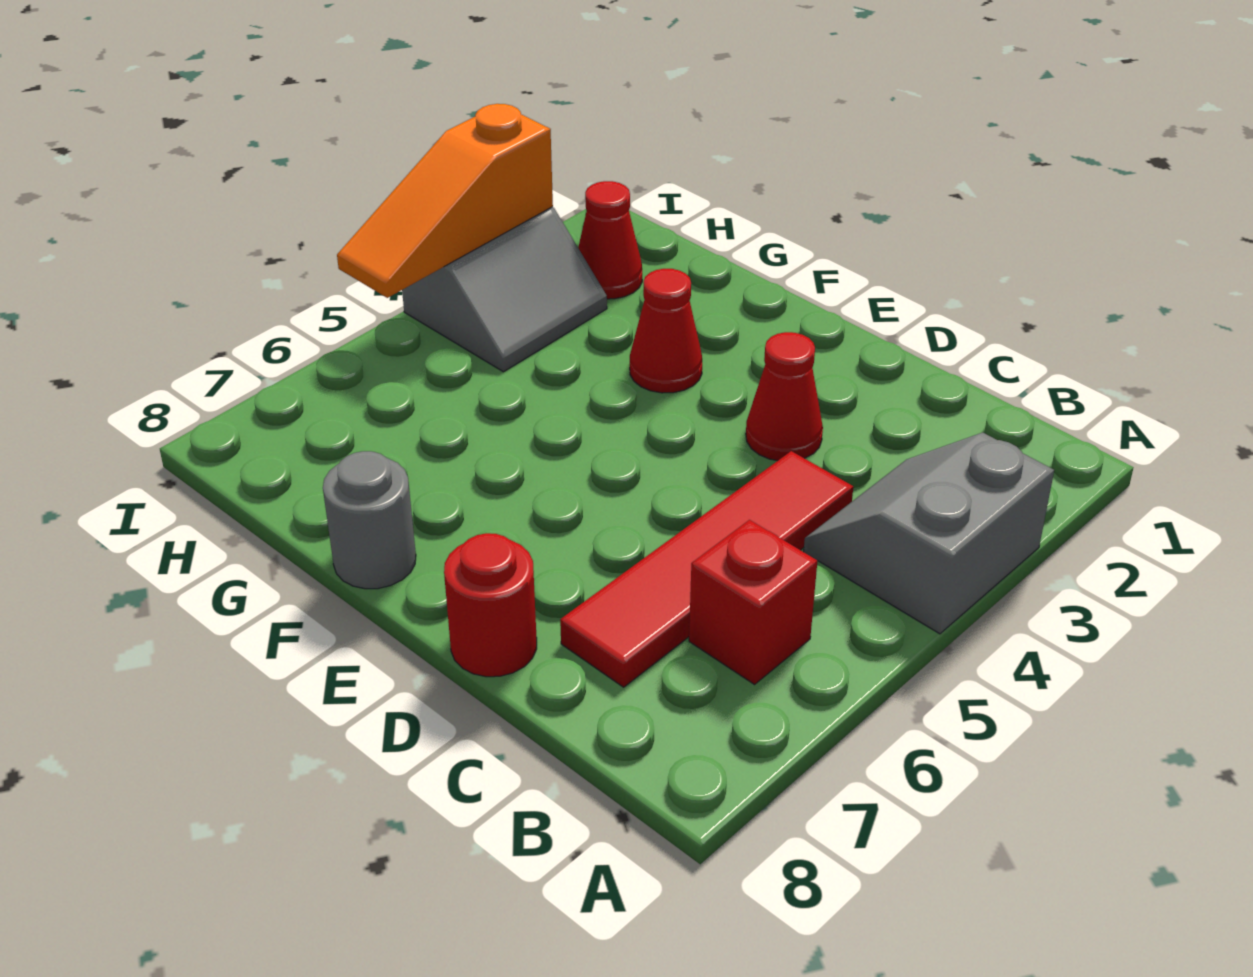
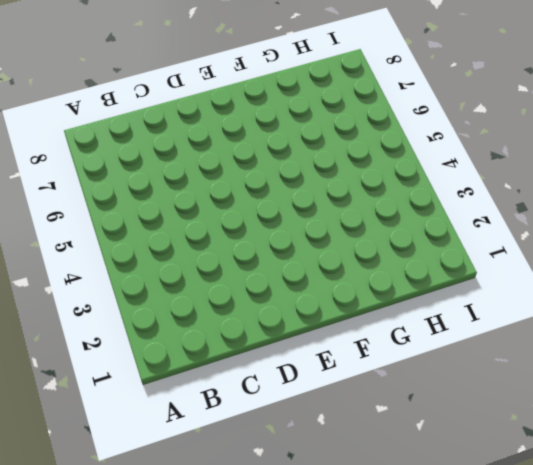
none -> grey slope A3:B4 level 1 top A
none -> red brick B6 level 1

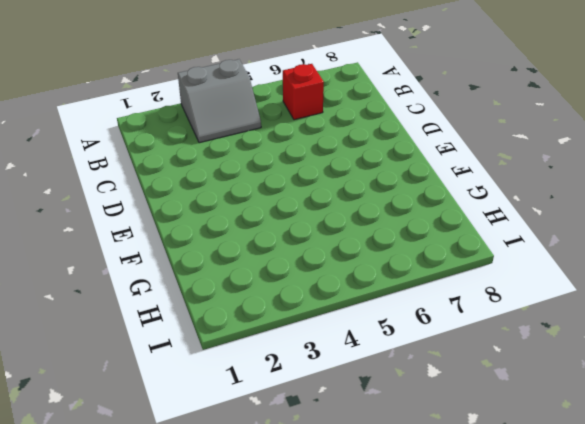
none -> red tile C4:C7 level 1
none -> red cone D3 level 1

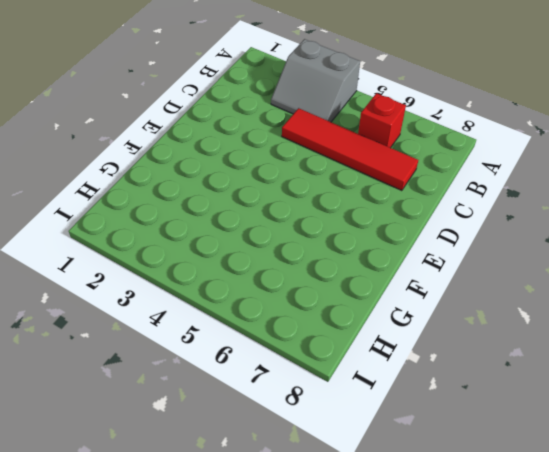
none -> red cone D3 level 1
none -> red round brick D8 level 1

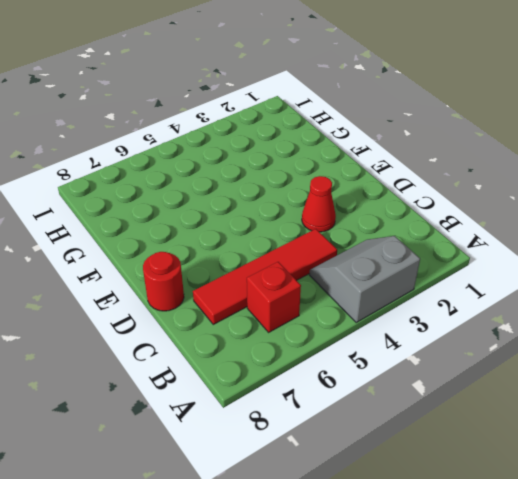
none -> red cone F3 level 1
none -> grey round brick F8 level 1

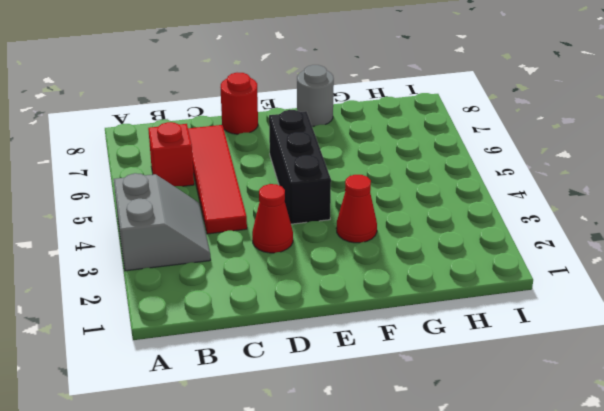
black brick E4:E6 level 1 -> none
none -> red cone H2 level 1
none -> grey slope H3:I4 level 1 top I

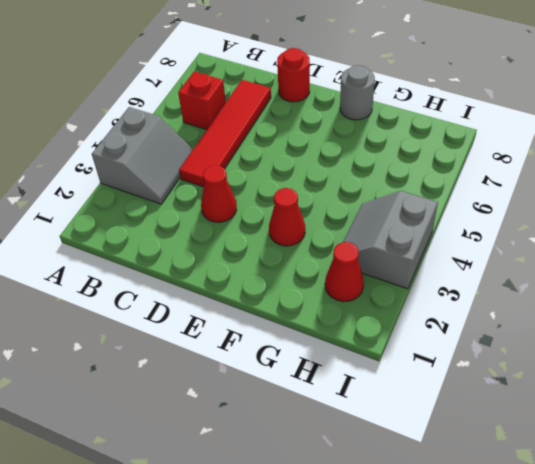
none -> orange slope I3:I5 level 2 top 3

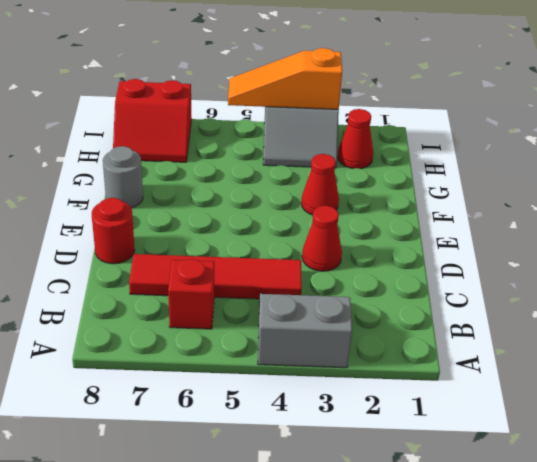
red slope H7:I8 level 1 top I -> none

